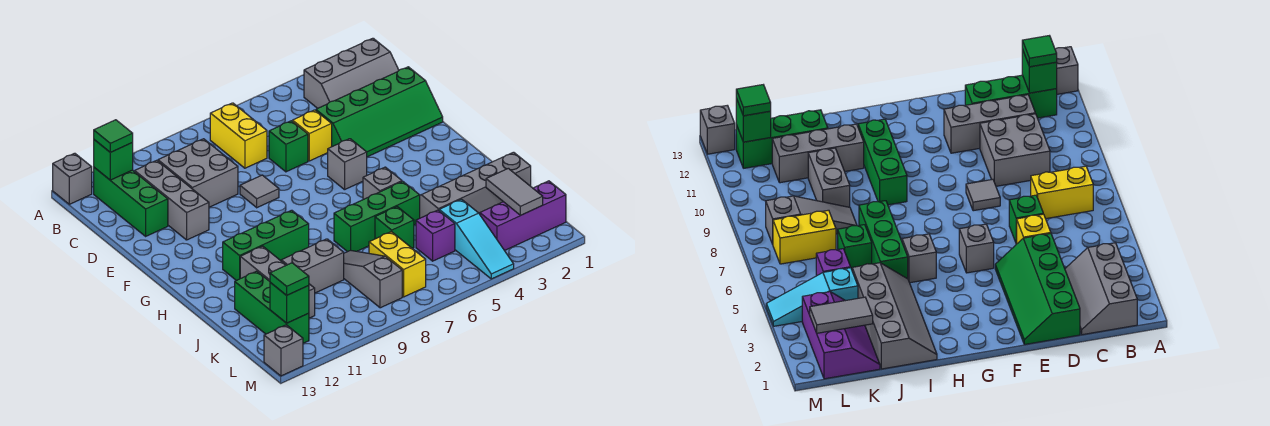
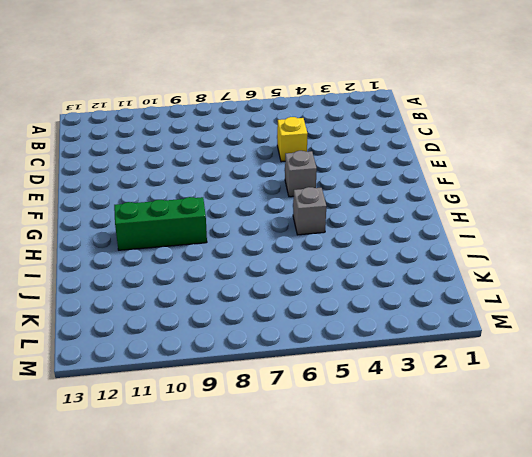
none -> grey brick A13 level 1
none -> grey slope B1:C3 level 1 top B
none -> yellow brick B7:C7 level 1
none -> green brick B12:D12 level 1

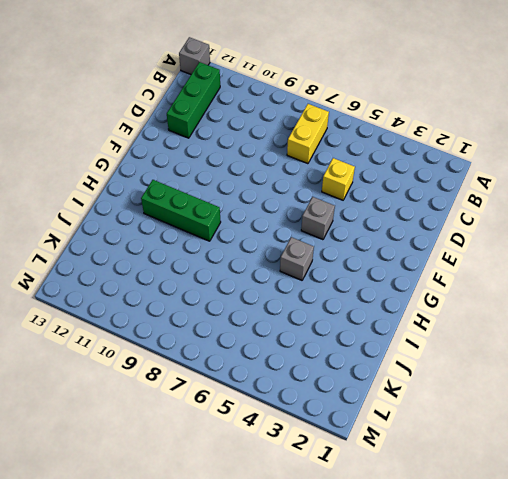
none -> grey slope B1:C3 level 1 top B
none -> grey brick C9:D10 level 1
none -> grey brick C11:E11 level 1
none -> green slope D1:E4 level 1 top D

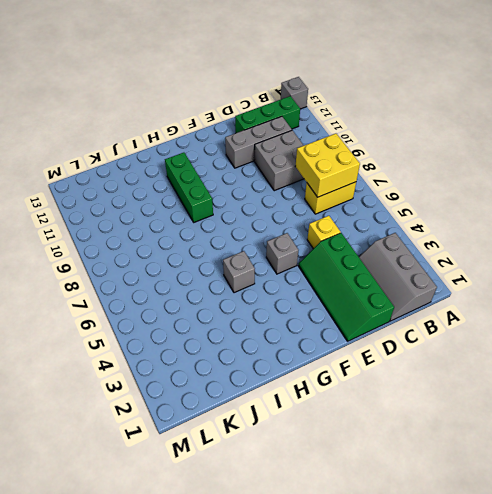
yellow brick B7:C8 level 2 -> none
none -> green brick D6 level 1
none -> grey tile E8 level 1
none -> grey slope I1:J4 level 1 top J
none -> green brick I5:I7 level 1

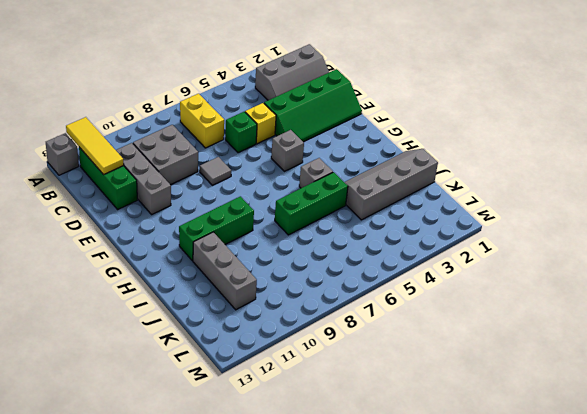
yellow tile A12:C12 level 2 -> green brick B12 level 2
none -> green brick J6 level 1
none -> grey slope J8:L8 level 1 top L
none -> grey brick J9:J10 level 1
none -> green brick J12:L12 level 1

